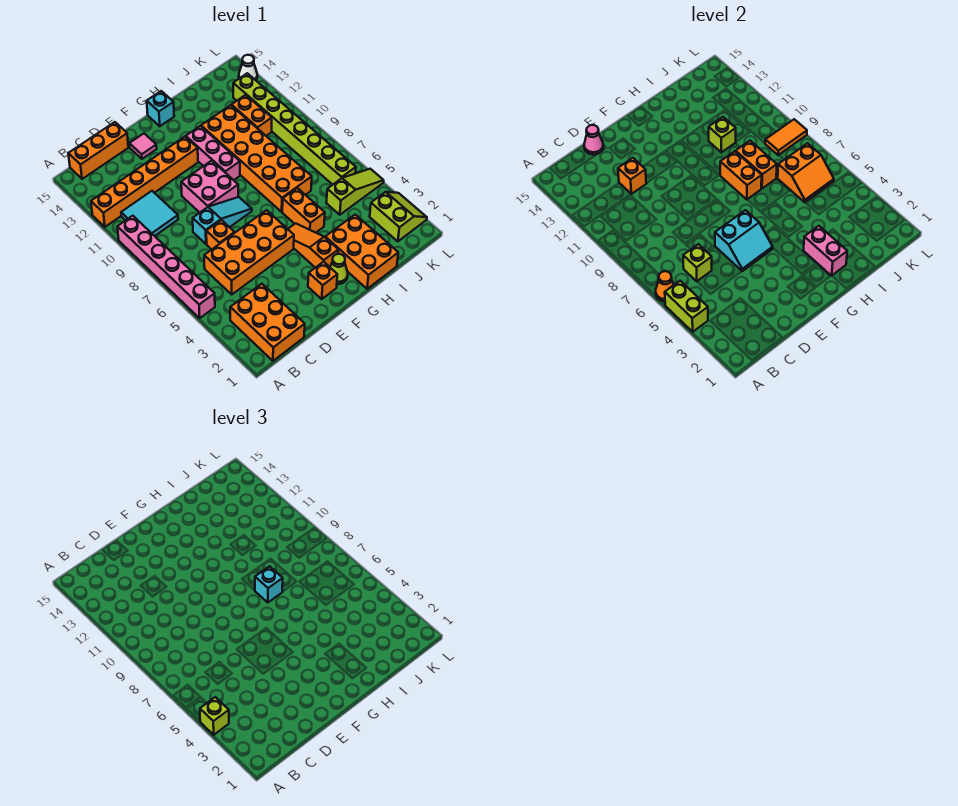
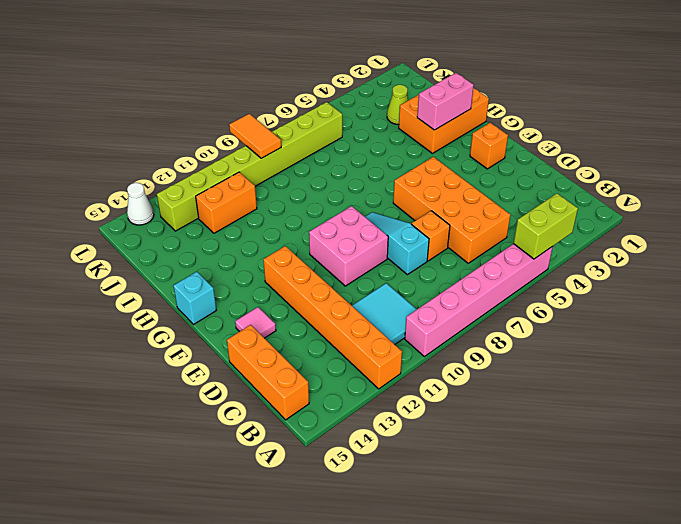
lime cone J3 level 1 -> lime cone G2 level 1
none -> orange brick B1:C3 level 1
none -> orange slope G3:G5 level 1 top 3
none -> pink brick G10:G12 level 1
none -> orange brick H5:H6 level 1

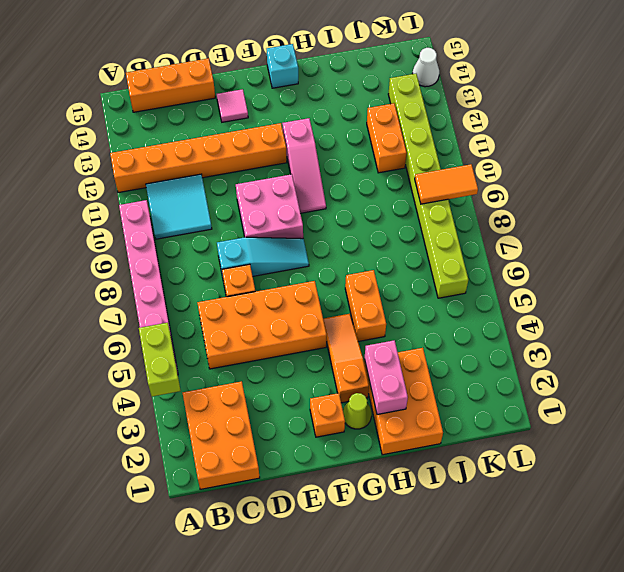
pink slope G10:G12 level 1 top 12 -> pink brick G10:G12 level 1
none -> orange brick H7:I12 level 1
none -> lime slope J5:L5 level 1 top J
none -> lime slope K2:L3 level 1 top K
none -> orange cone A6 level 2

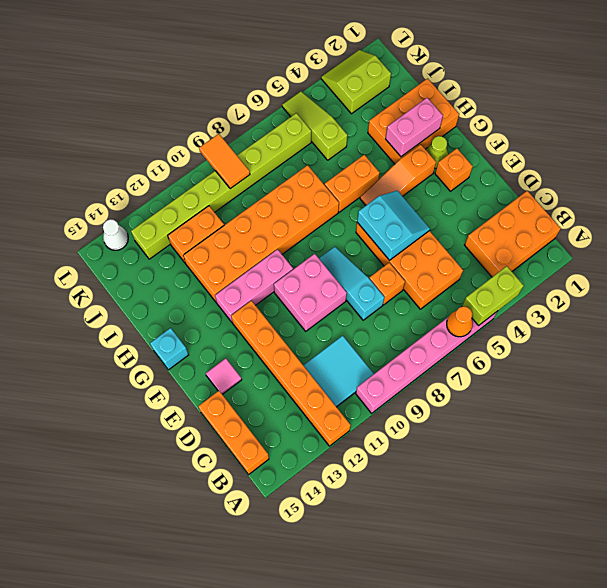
none -> lime brick C6 level 2
none -> orange brick D12 level 2
none -> pink cone D15 level 2
none -> orange brick H8:H9 level 2

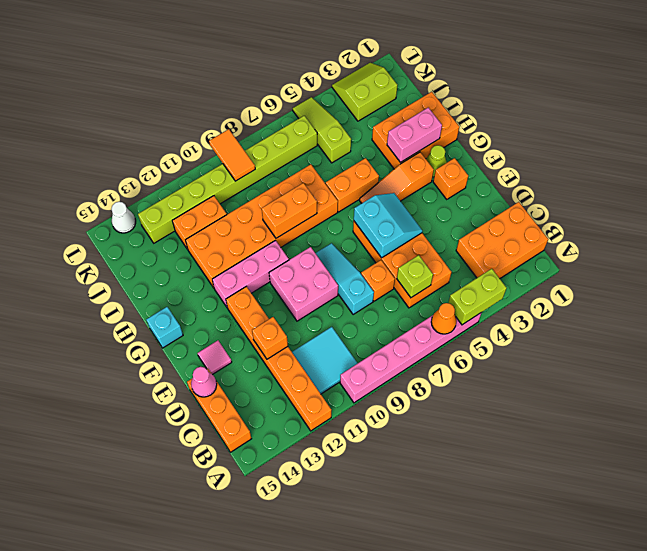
none -> orange brick I8:I9 level 2
none -> lime brick I11 level 2
none -> orange slope J6:K7 level 2 top 7
none -> lime brick A4 level 3

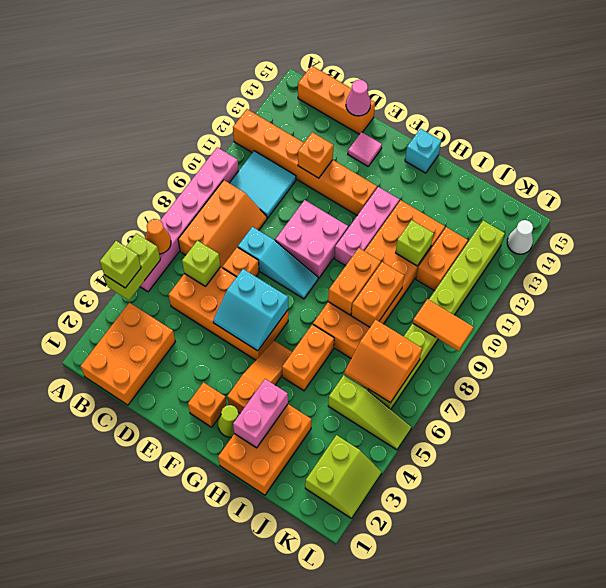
orange slope B7:C9 level 1 top B -> none
none -> cyan brick H8 level 3

